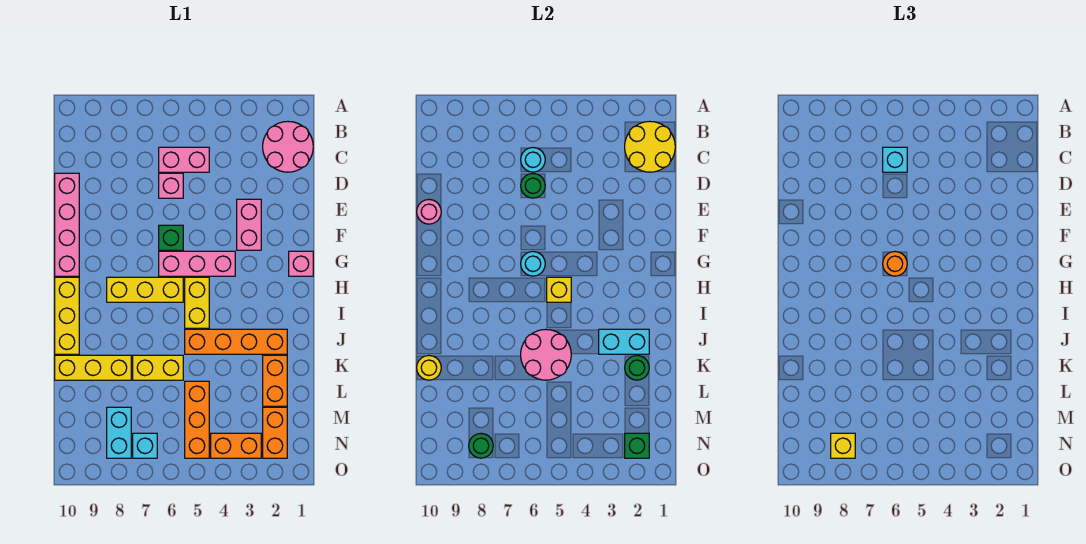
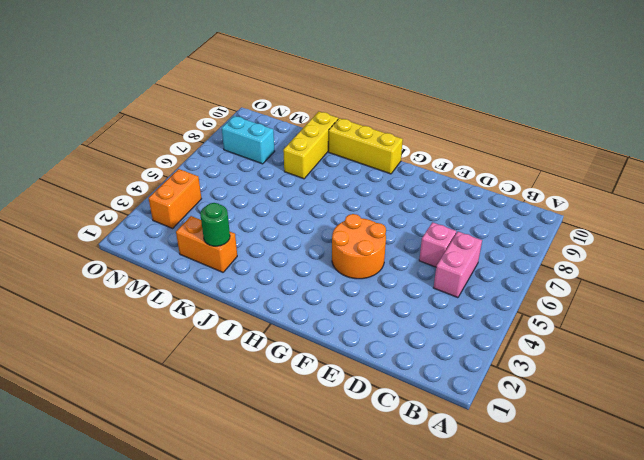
orange round brick F4:G5 level 1 -> pink brick G4:G6 level 1
none -> pink round brick B1:C2 level 1
none -> pink brick D10:G10 level 1
none -> pink brick E3:F3 level 1
none -> green brick F6 level 1

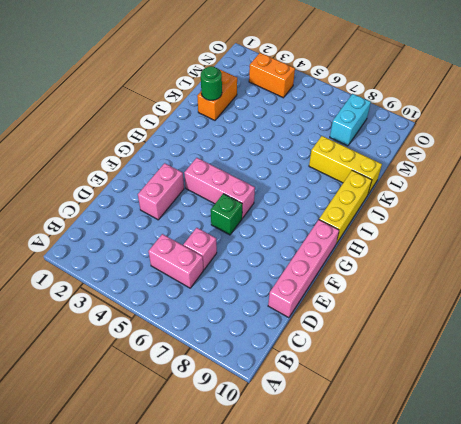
none -> pink round brick B1:C2 level 1
none -> pink brick G1 level 1
none -> yellow brick H5:I5 level 1
none -> yellow brick H6:H8 level 1

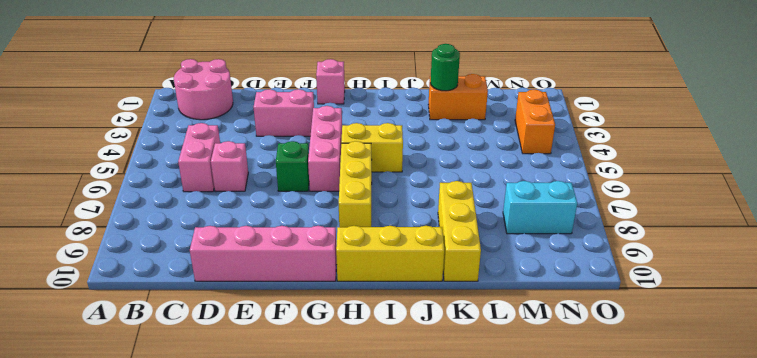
none -> orange brick J2:J5 level 1
none -> yellow brick K6:K7 level 1
none -> orange brick L5:N5 level 1
none -> orange brick M2:N2 level 1

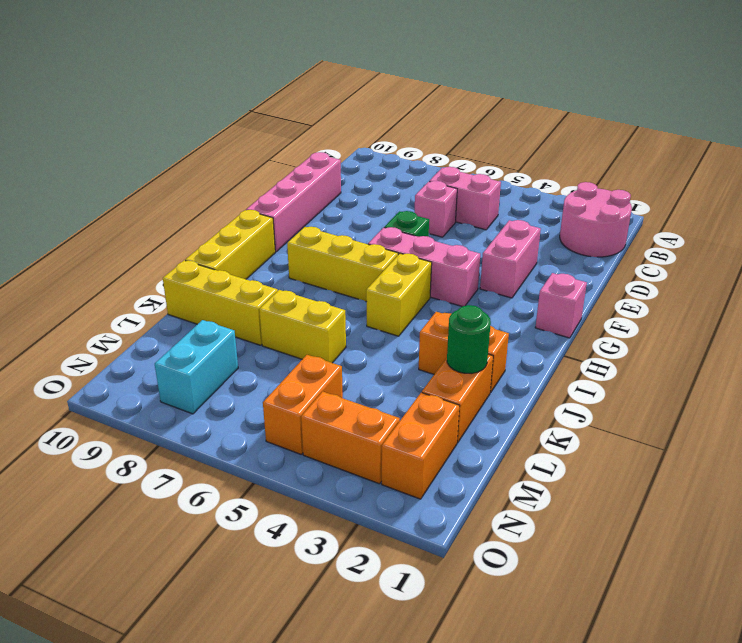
orange brick J2:J3 level 1 -> orange brick J2:J5 level 1
orange brick M5:N5 level 1 -> orange brick L5:N5 level 1
none -> cyan brick N7 level 1
none -> yellow round brick B1:C2 level 2
none -> cyan round brick C6 level 2
none -> green round brick D6 level 2

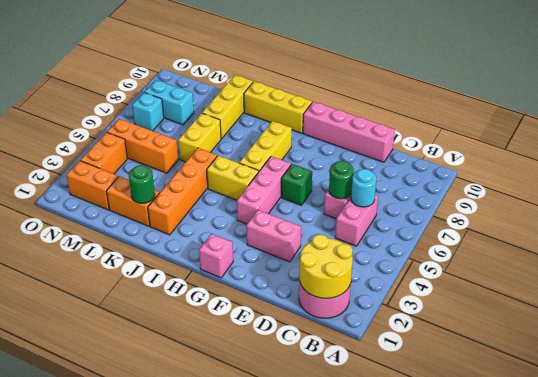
none -> pink round brick E10 level 2
none -> cyan round brick G6 level 2
none -> yellow brick H5 level 2
none -> cyan brick J2:J3 level 2

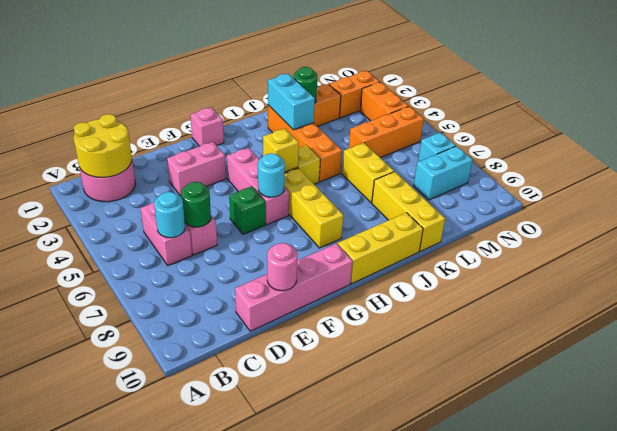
none -> pink round brick J5:K6 level 2
none -> yellow round brick K10 level 2
none -> green brick N2 level 2
none -> green round brick N8 level 2

